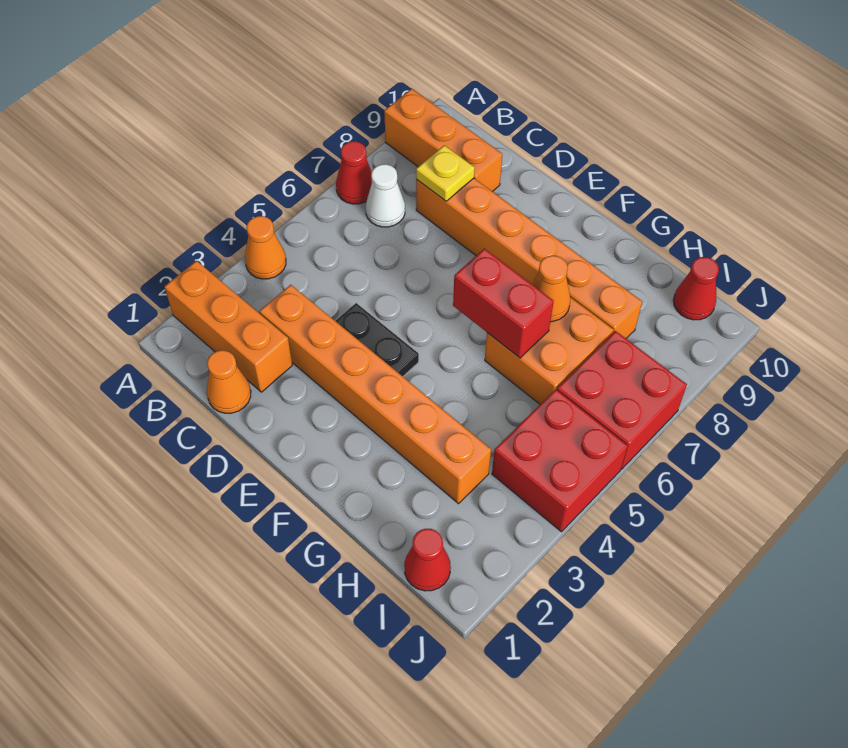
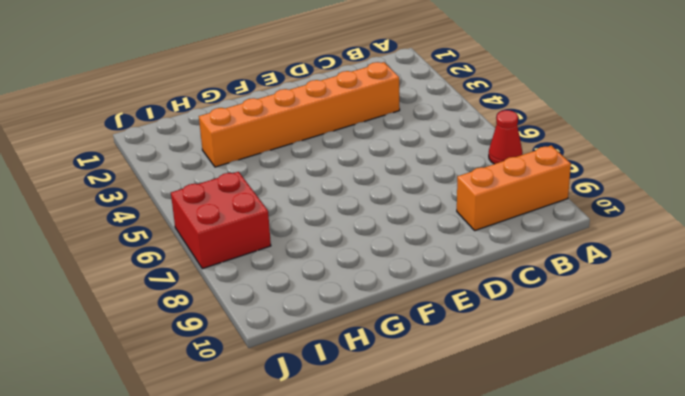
none -> orange brick A2:C2 level 1
none -> orange cone A4 level 1
none -> white cone B7 level 1

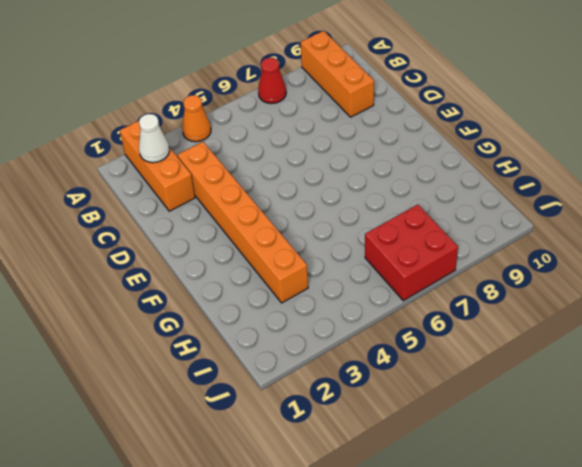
white cone B2 level 2 -> white cone B7 level 1
none -> orange cone C1 level 1
none -> orange brick C8:H8 level 1
none -> black plate D4:E4 level 1

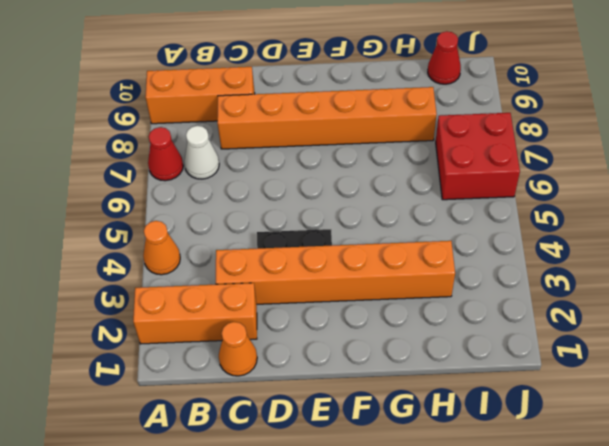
none -> orange brick G6:H7 level 1
none -> red cone I1 level 1
none -> red brick I4:J5 level 1

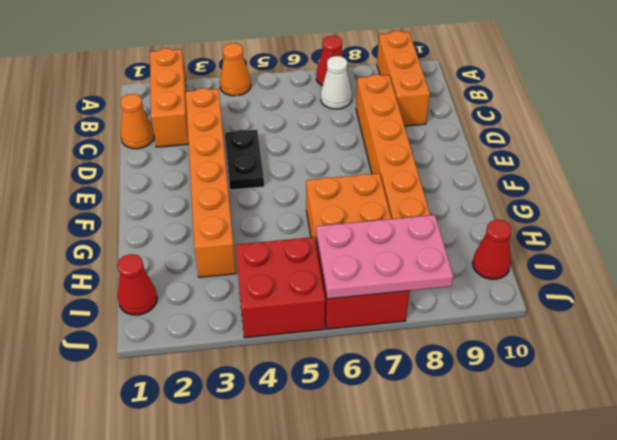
pink plate I6:J8 level 2 -> none
none -> yellow plate C8 level 2
none -> red brick F6:G6 level 2
none -> orange cone G7 level 2

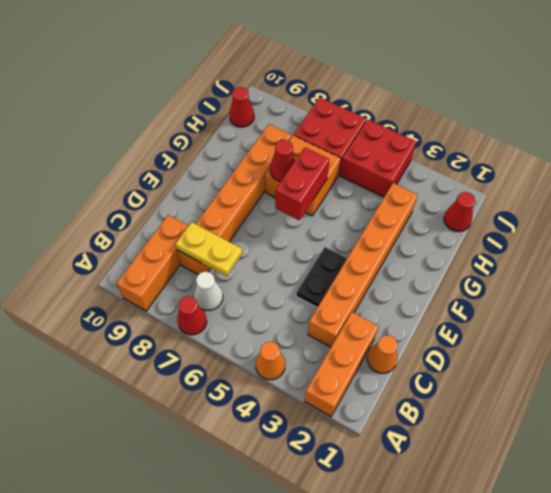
yellow plate C7:C8 level 2 -> yellow plate C8 level 2
red cone G7 level 2 -> orange cone G7 level 2

